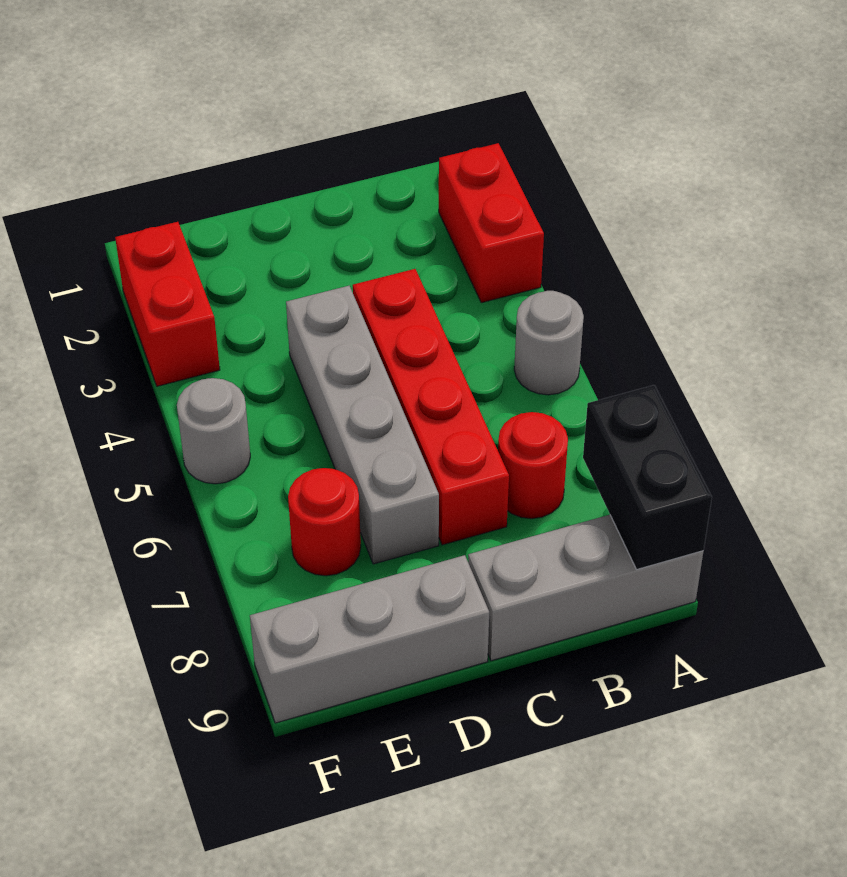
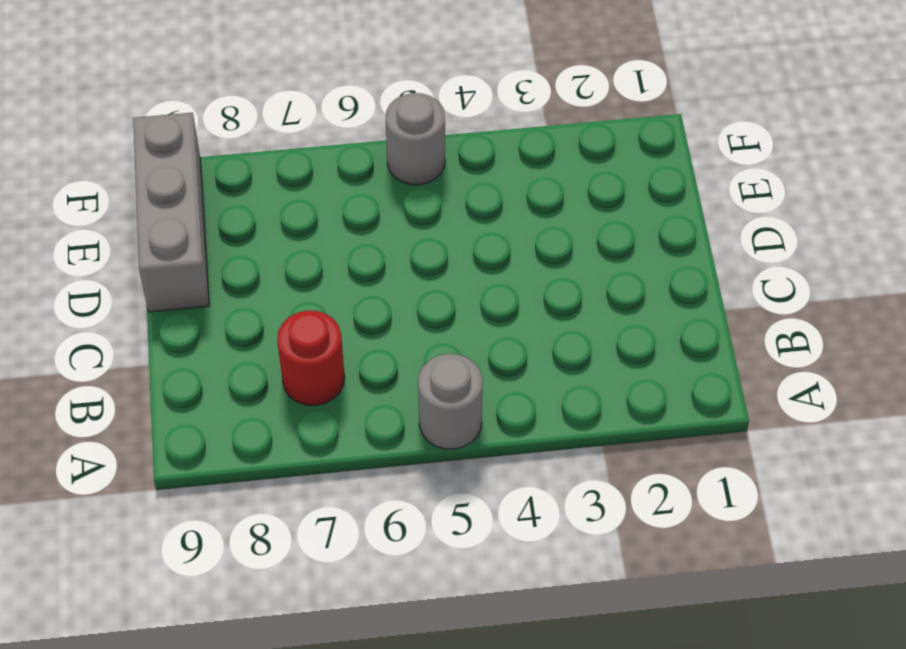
none -> red brick A2:A3 level 1
none -> grey brick A9:C9 level 1

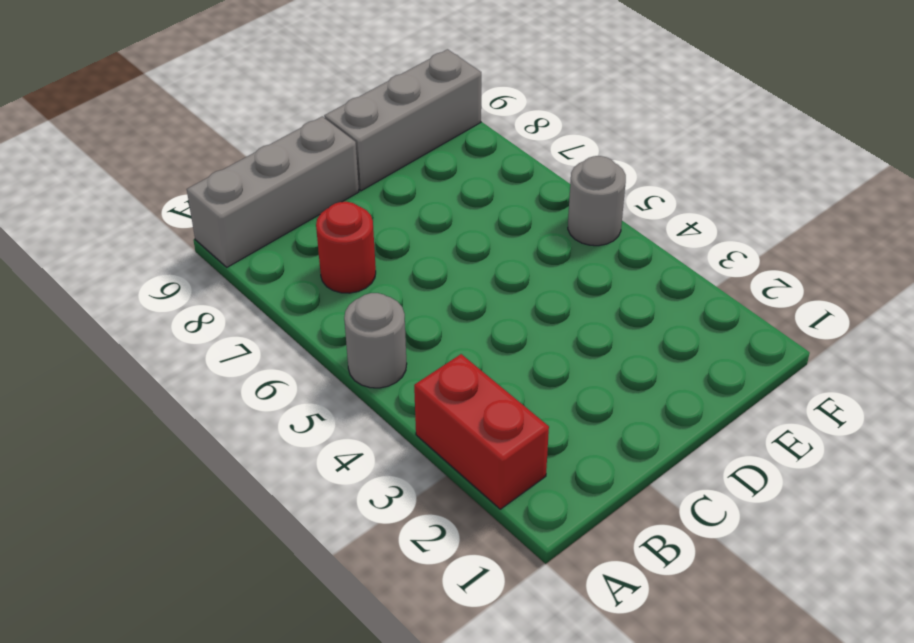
none -> red brick C4:C7 level 1
none -> grey brick D4:D7 level 1

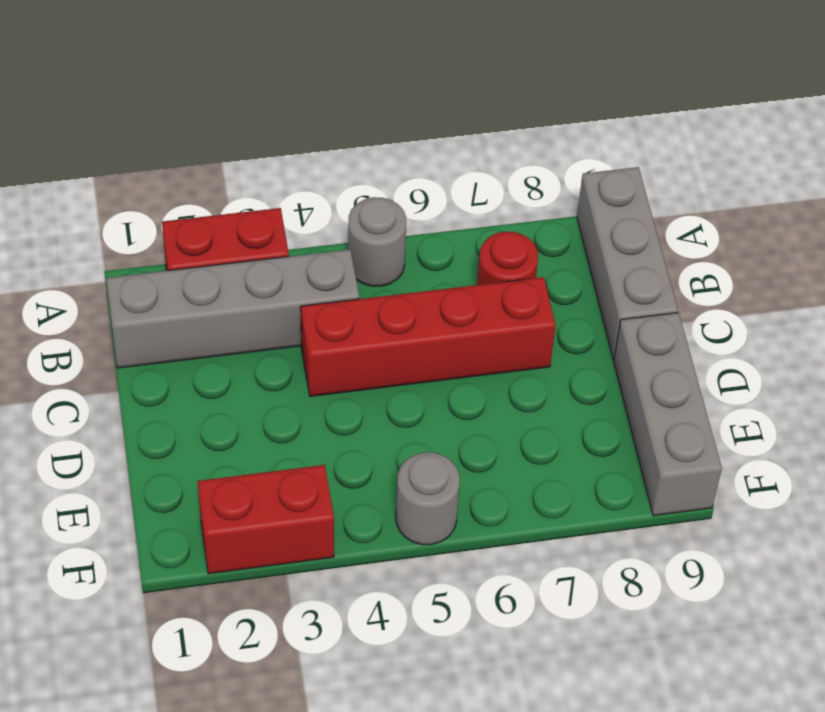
grey brick B1:B4 level 1 -> grey brick D4:D7 level 1
none -> red round brick E7 level 1
none -> black brick A8:A9 level 2

